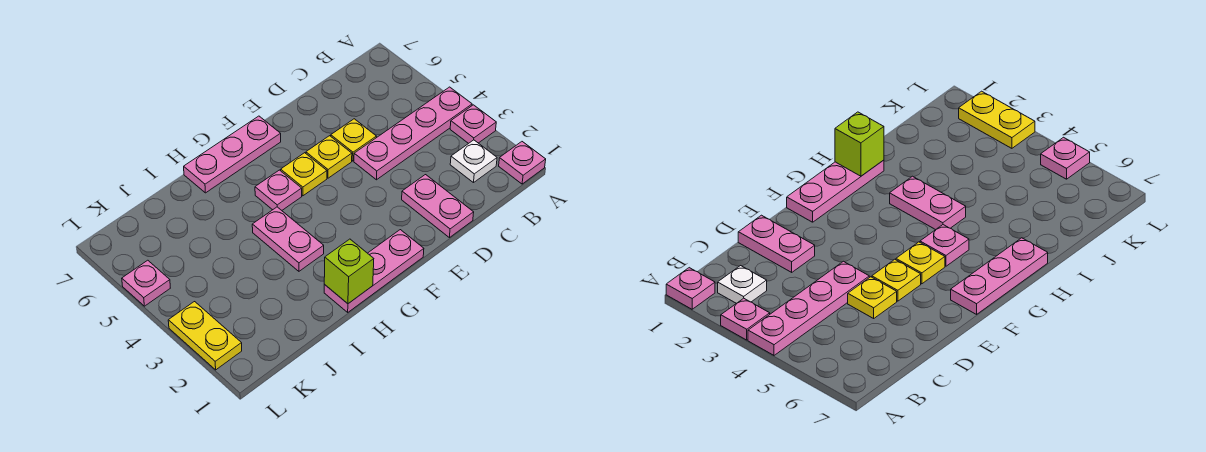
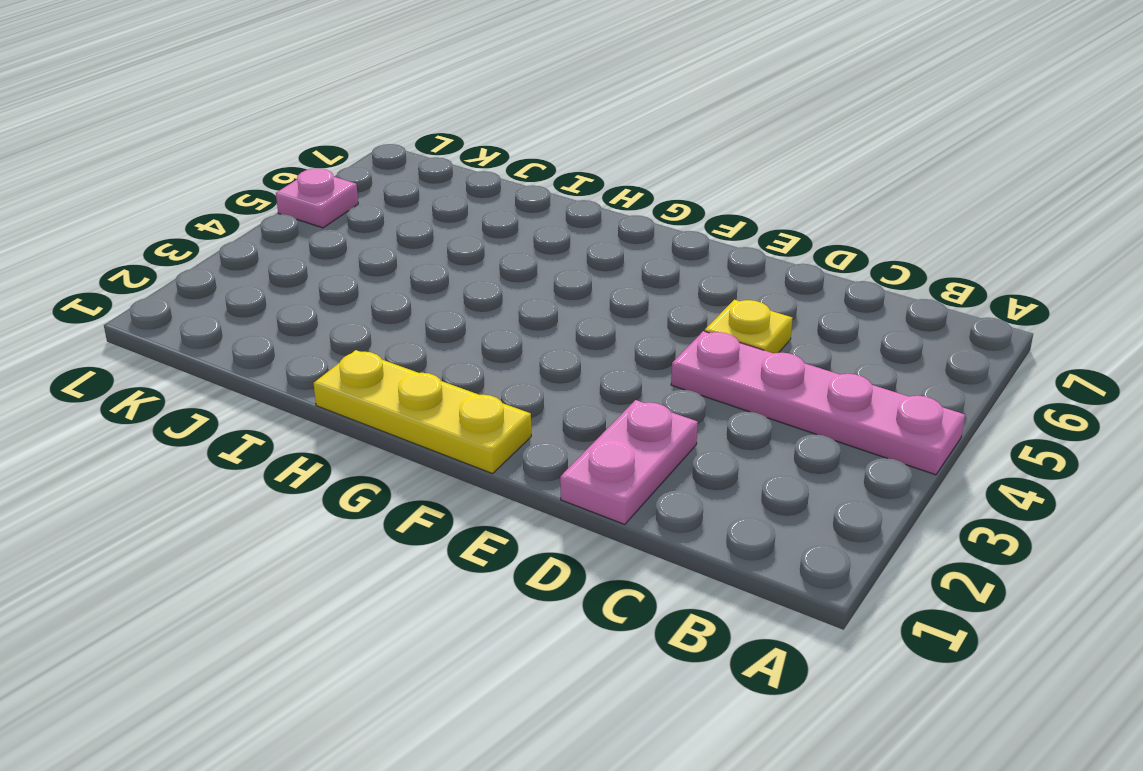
yellow plate F1:H1 level 1 -> pink plate F1:H1 level 1
none -> pink plate A1 level 1
none -> pink plate A3 level 1
none -> white plate B2 level 1

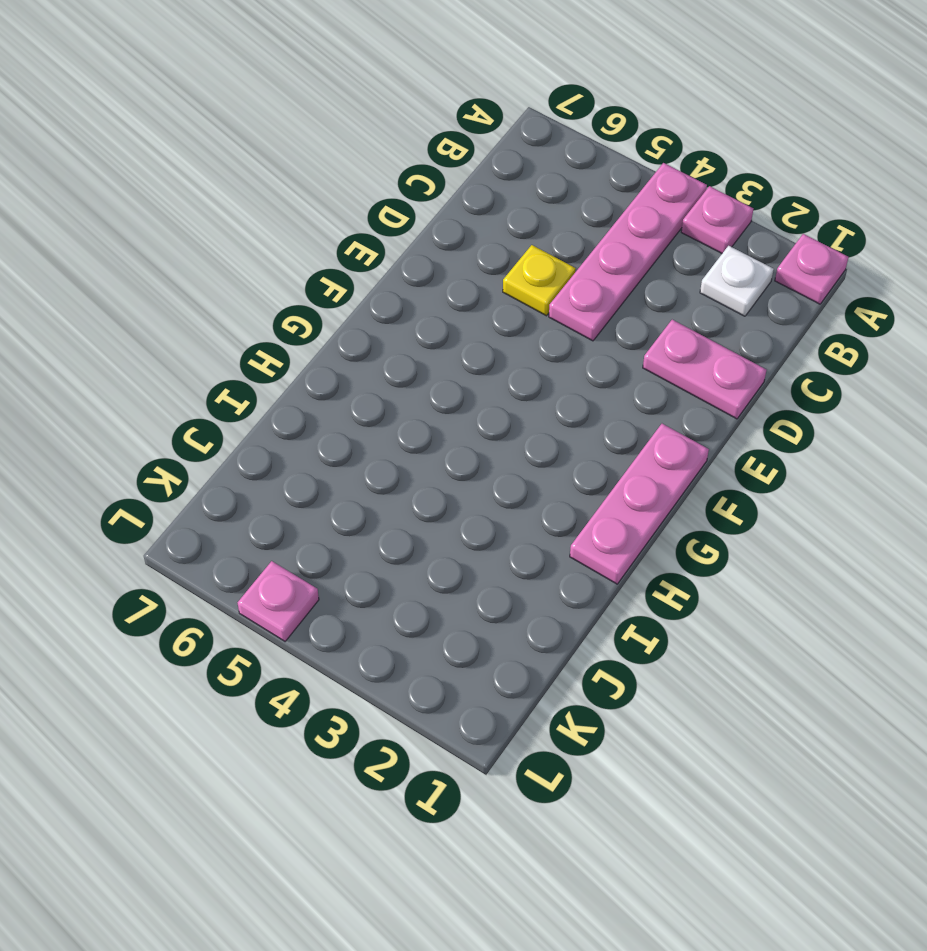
none -> yellow plate E5 level 1
none -> yellow plate F5 level 1
none -> pink plate F7:H7 level 1

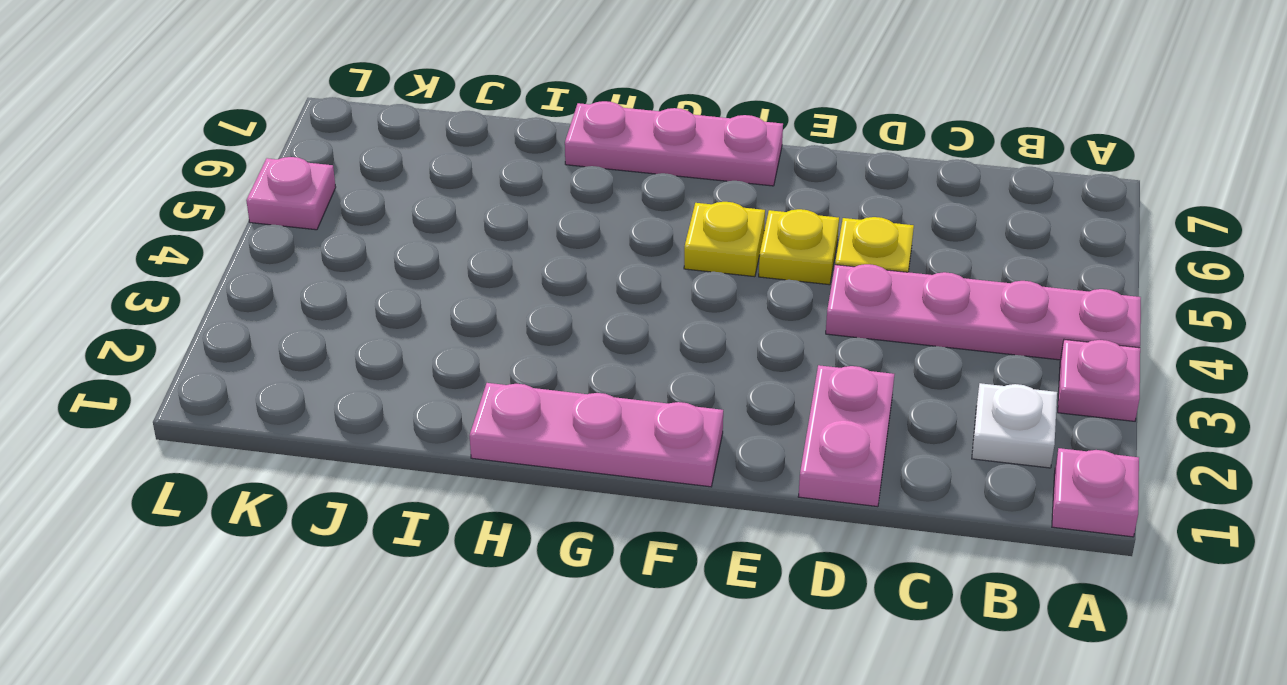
none -> pink plate G5 level 1
none -> pink plate H3:H4 level 1
none -> yellow plate L2:L3 level 1

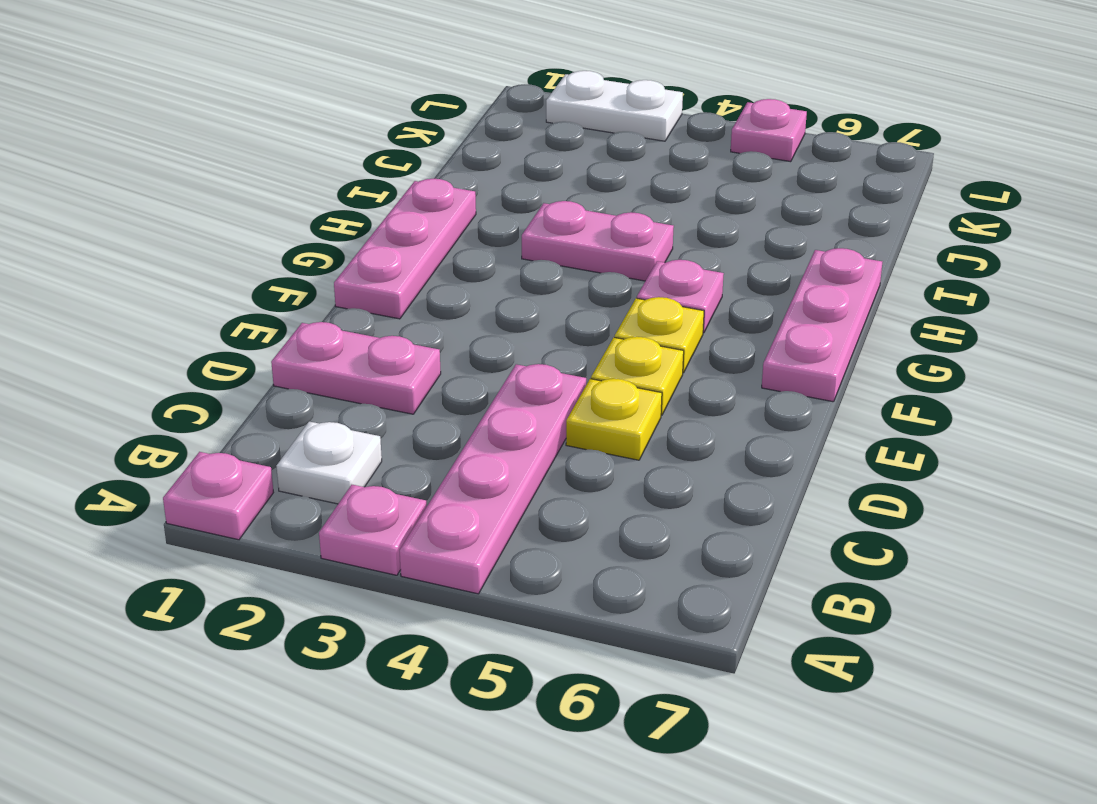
white plate L2:L3 level 1 -> yellow plate L2:L3 level 1
none -> lime brick H1 level 2

